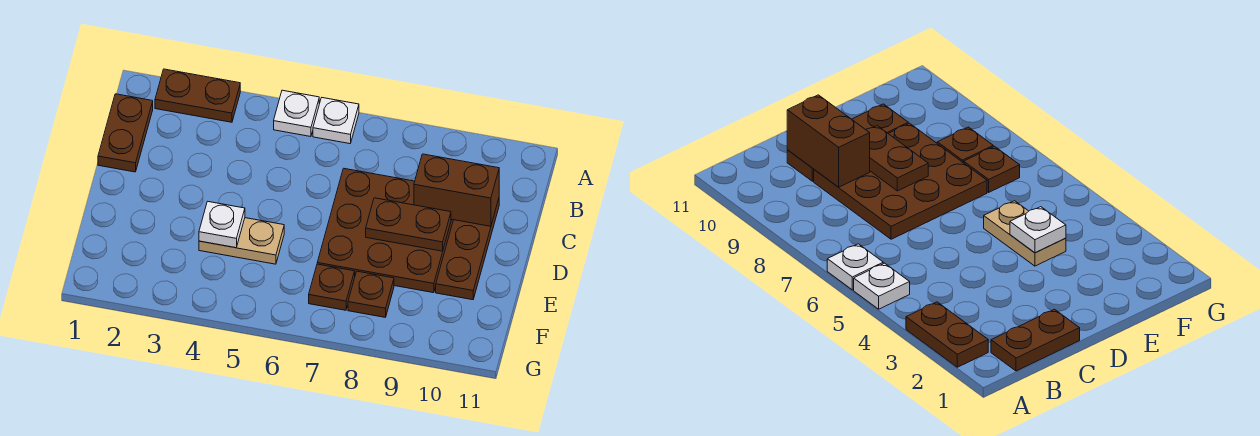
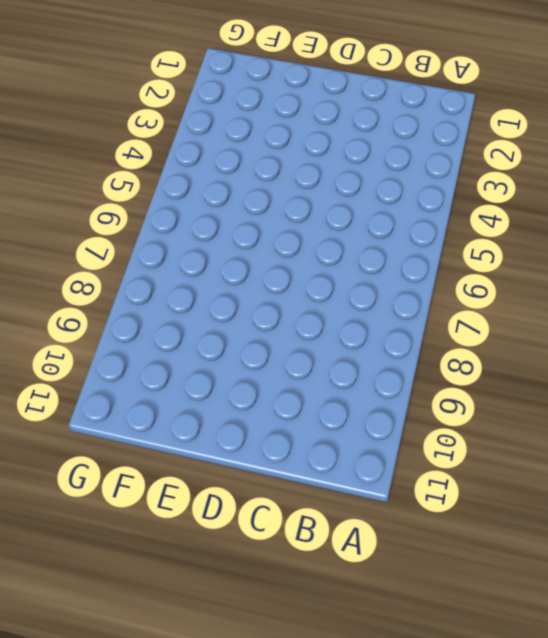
none -> brown plate A2:A3 level 1
none -> white plate A5 level 1
none -> white plate A6 level 1

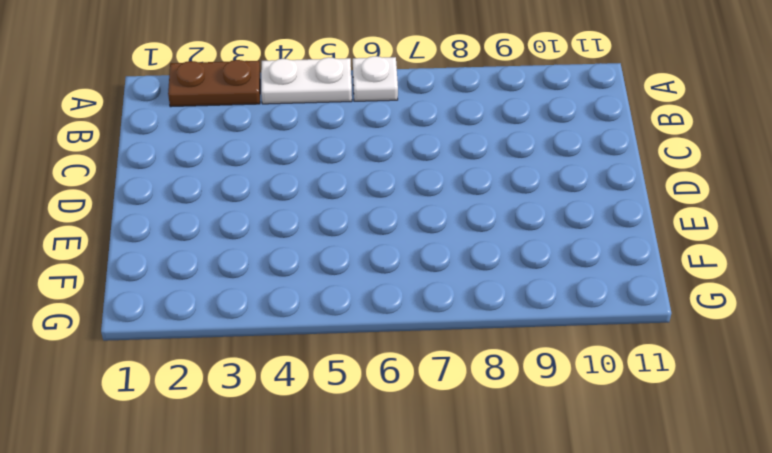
white plate A4:A5 level 1 -> white plate A5 level 1
none -> brown plate B1:C1 level 1
none -> brown plate C7:E9 level 1
none -> brown plate C10:E10 level 1

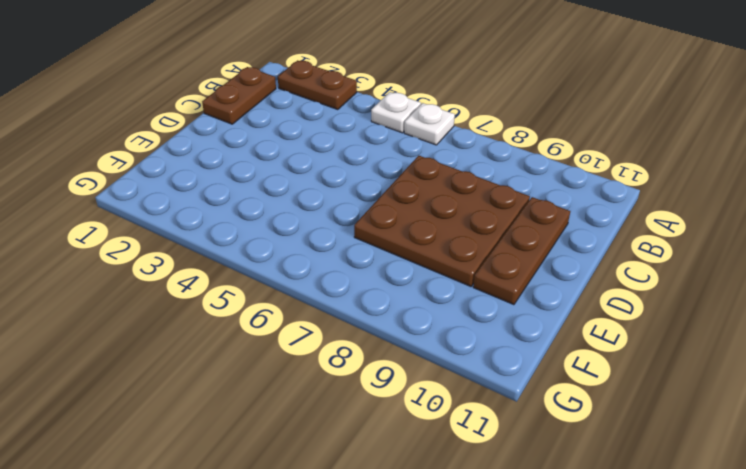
none -> tan plate E4:E5 level 1
none -> brown plate F7 level 1
none -> brown plate F8 level 1

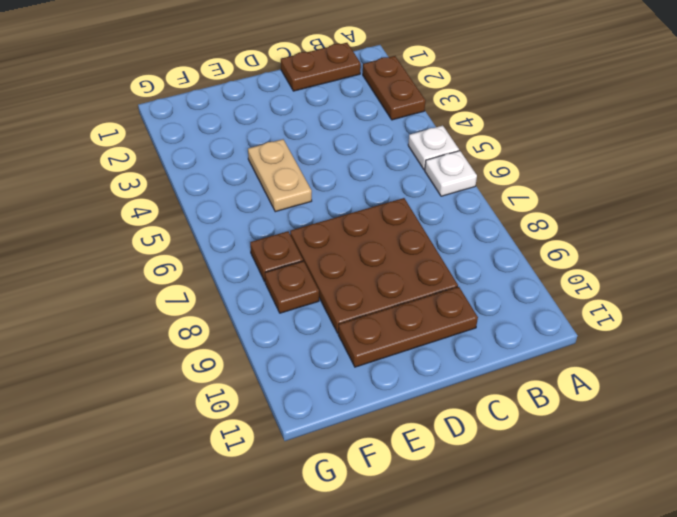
none -> brown brick C9:C10 level 2
none -> brown plate D8:D9 level 2
none -> white plate E4 level 2

